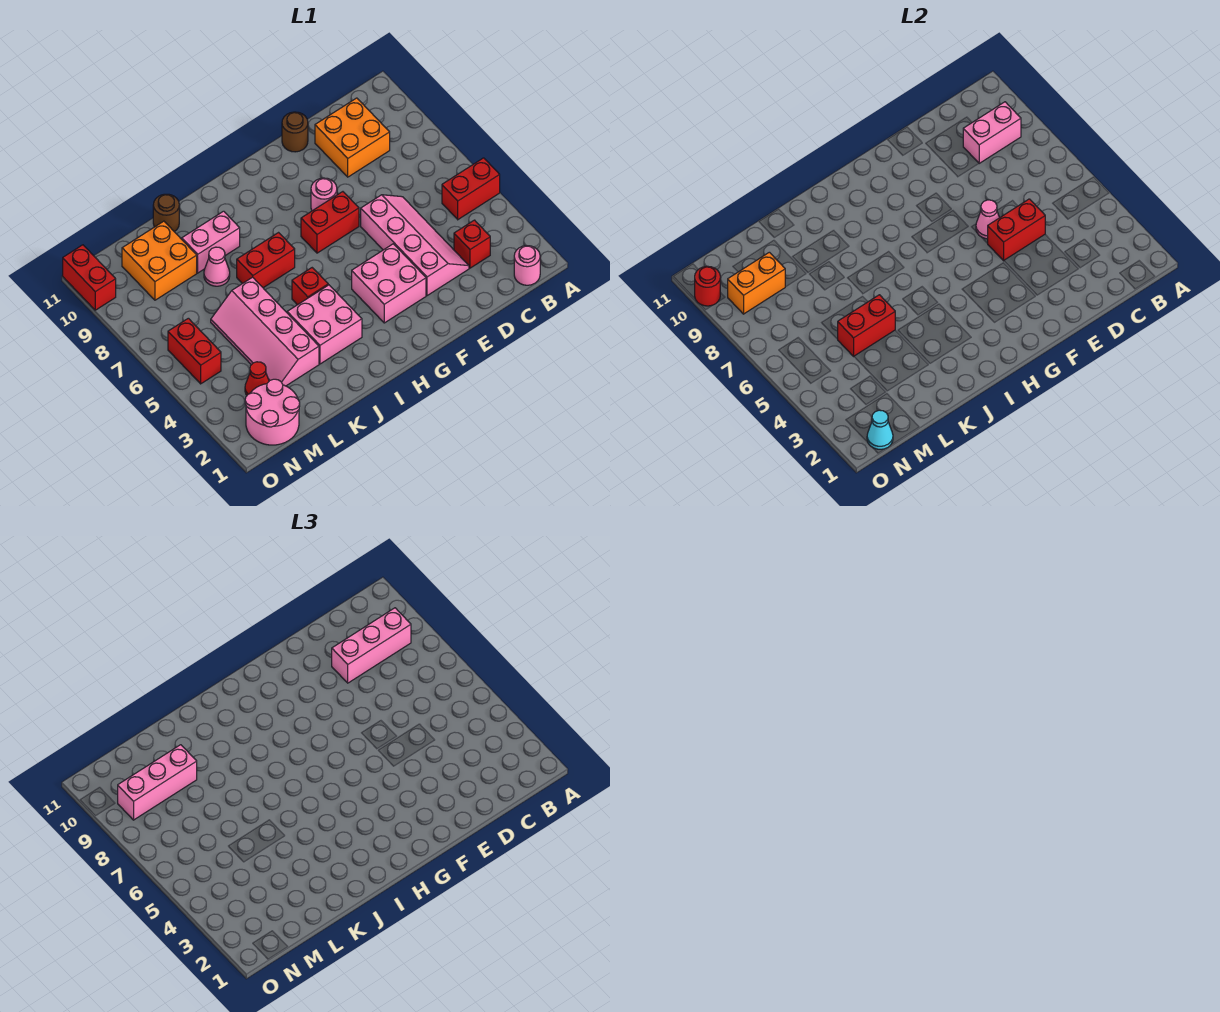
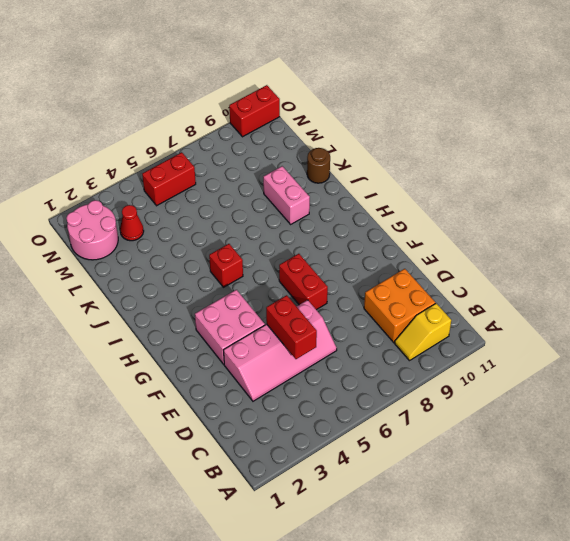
yellow slope B9:B10 level 1 top 10 -> none
none -> red brick A5:B5 level 1
none -> pink round brick B1 level 1
none -> red brick C3 level 1
none -> brown round brick E11 level 1

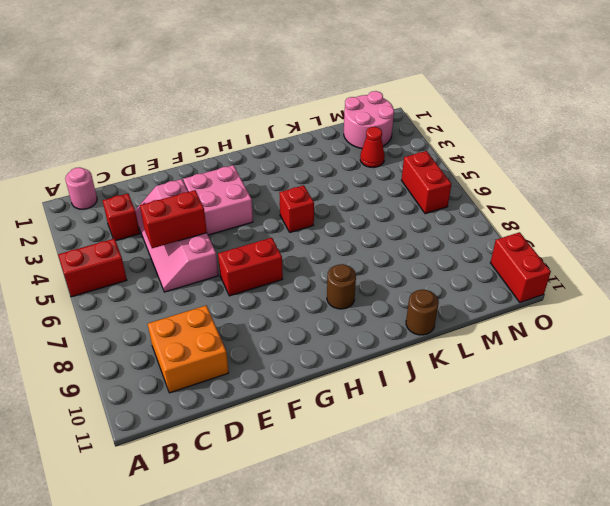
brown round brick I9 level 1 -> brown round brick E11 level 1
none -> pink round brick F8 level 1
none -> pink brick I3:J4 level 1
none -> red brick I7:J7 level 1
none -> pink brick J9:K9 level 1

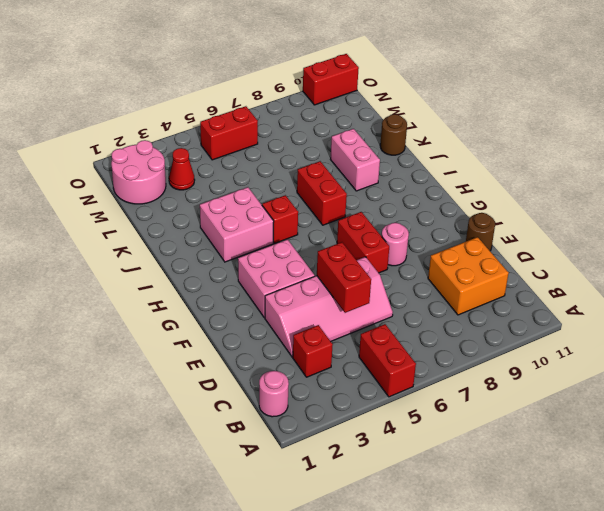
none -> pink slope K3:L6 level 1 top K
none -> pink cone K8 level 1
none -> orange brick L9:M10 level 1
none -> pink brick B9:C9 level 2

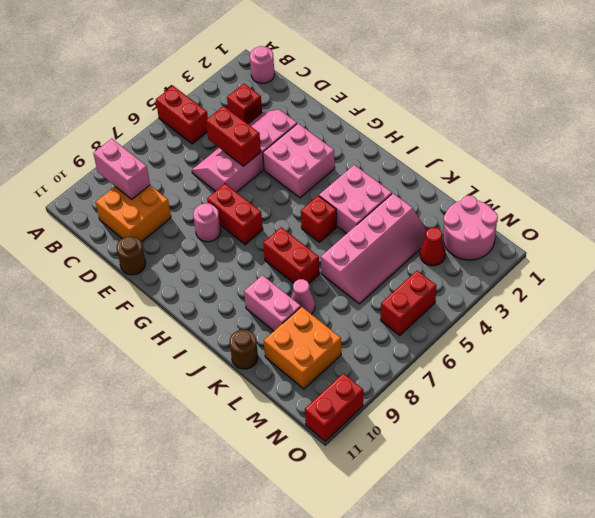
none -> pink cone E6 level 2
none -> red brick K5:L5 level 2
none -> orange brick M9:N9 level 2
none -> cyan cone N1 level 2

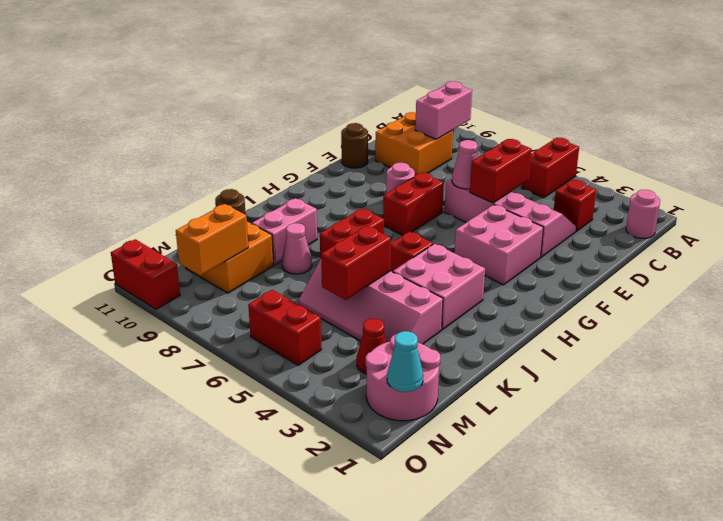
none -> red round brick O10 level 2
none -> pink brick B9:D9 level 3
none -> pink brick L9:N9 level 3

